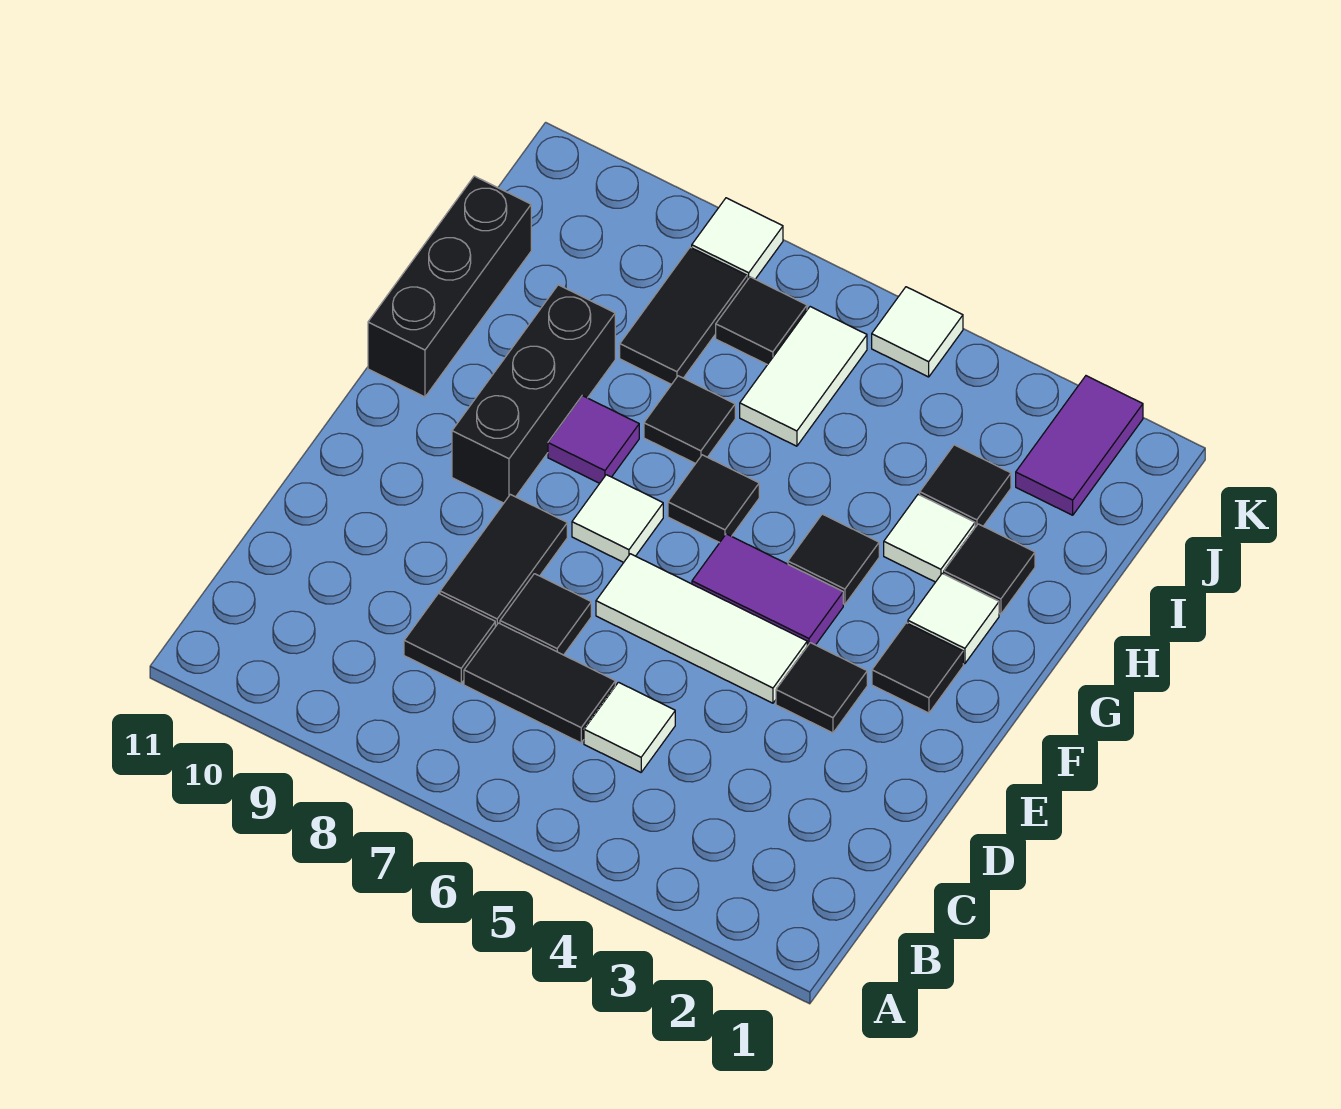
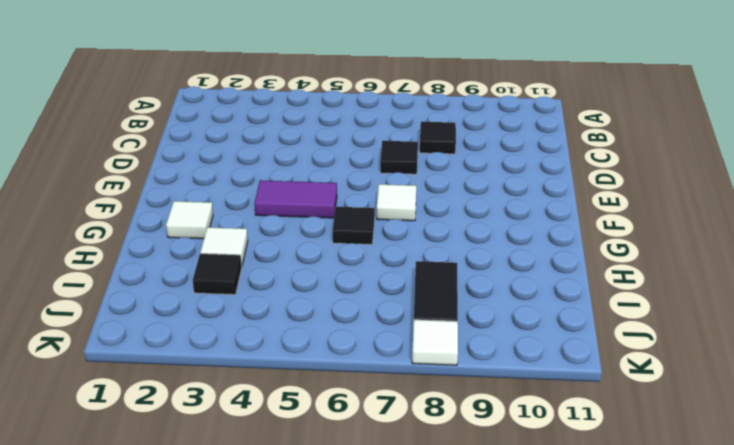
none -> white tile C5 level 1
none -> black tile C6:C7 level 1
none -> black tile D8:E8 level 1

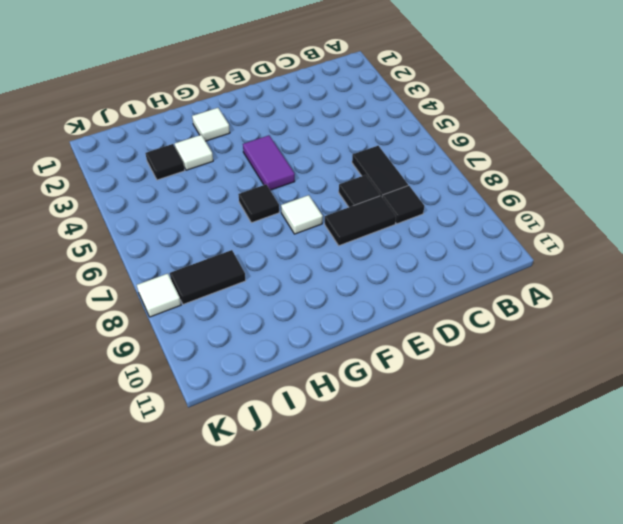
none -> white tile C5 level 1
none -> black tile E3 level 1
none -> white tile E4:E6 level 1

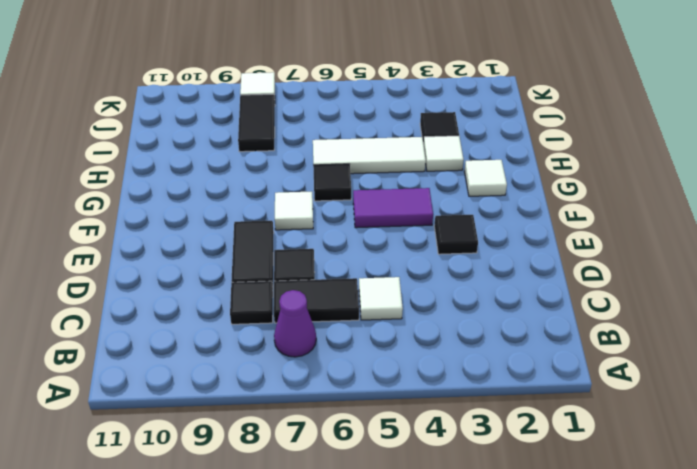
purple cone B7 level 1 -> none
white tile H4:H6 level 1 -> white tile E4:E6 level 1
none -> black tile F2 level 1
none -> black brick F9:H9 level 1
none -> black tile G4 level 1

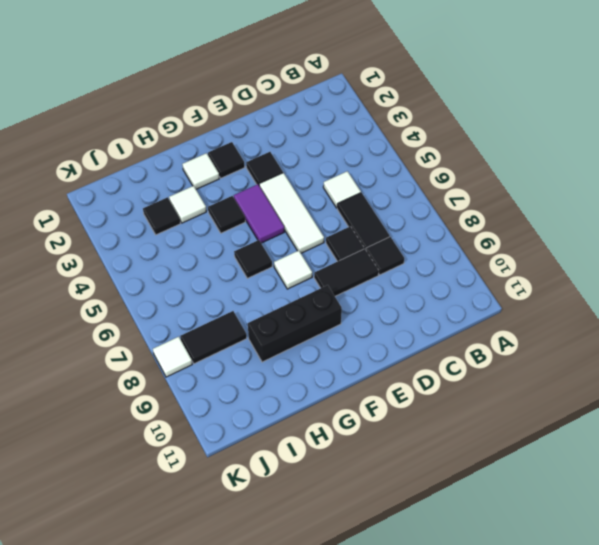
none -> purple tile G8 level 1
none -> black brick G11:I11 level 1
none -> black tile H2 level 1

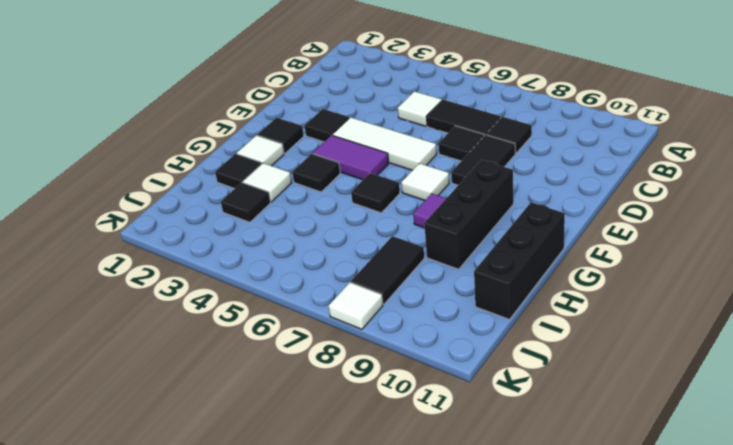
none -> black tile H7 level 1
none -> white tile I6:J6 level 1
none -> purple tile J2:K2 level 1

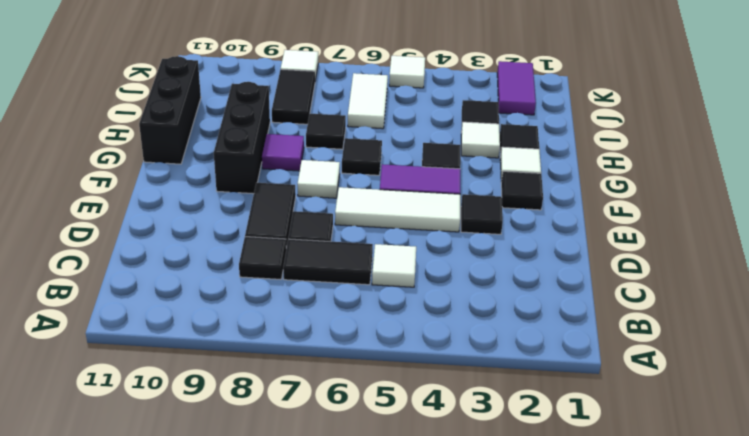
none -> black tile J7 level 1

